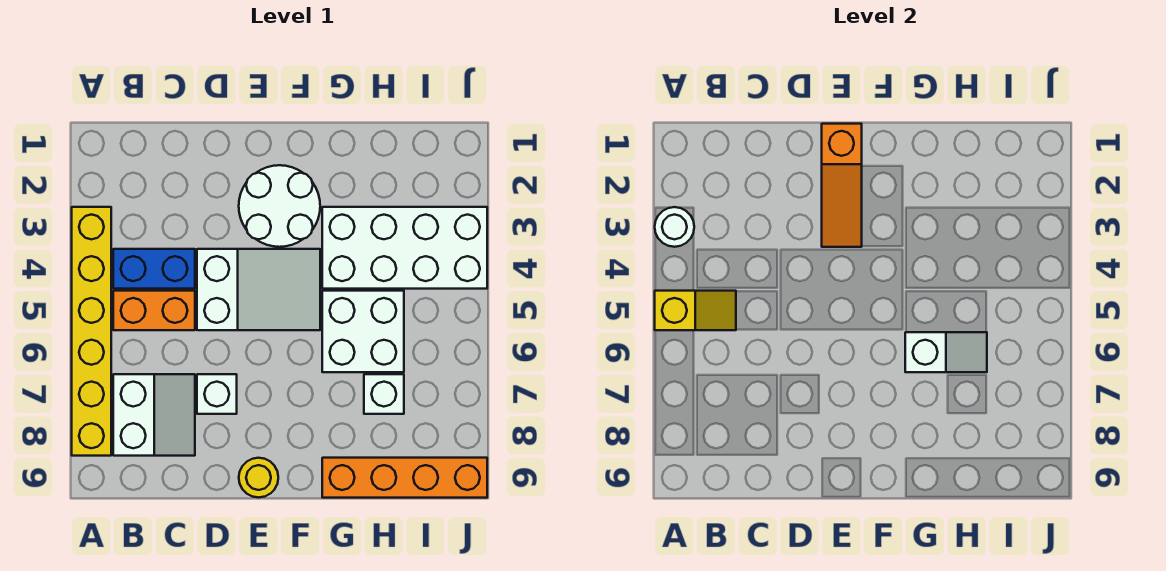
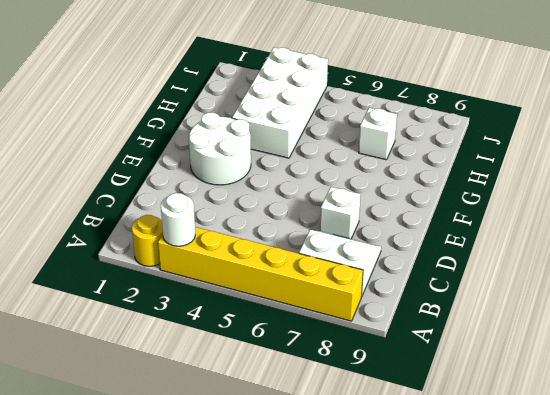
yellow round brick A2 level 1 -> yellow round brick E9 level 1
none -> blue brick B4:C4 level 1
none -> orange brick B5:C5 level 1
none -> white slope D4:F5 level 1 top D

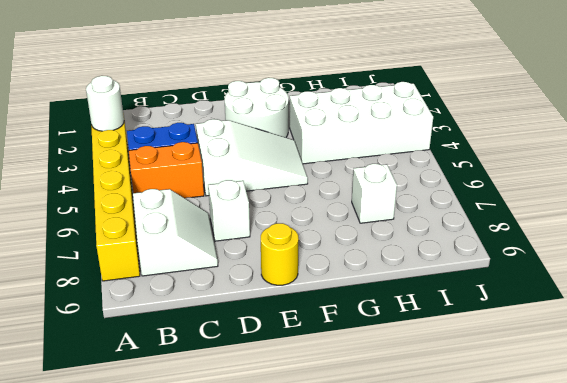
none -> white brick G5:H6 level 1
none -> orange brick G9:J9 level 1
none -> yellow slope A5:B5 level 2 top A

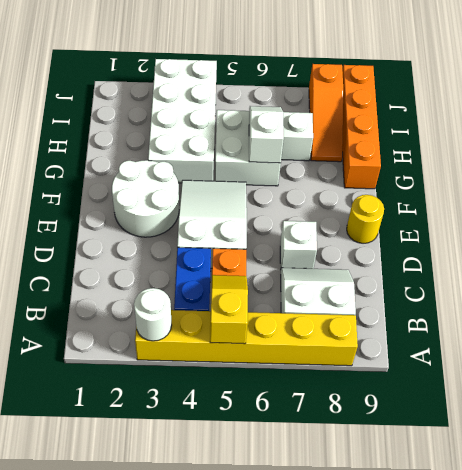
orange slope H8:J8 level 1 top J -> orange slope E1:E3 level 2 top 1

